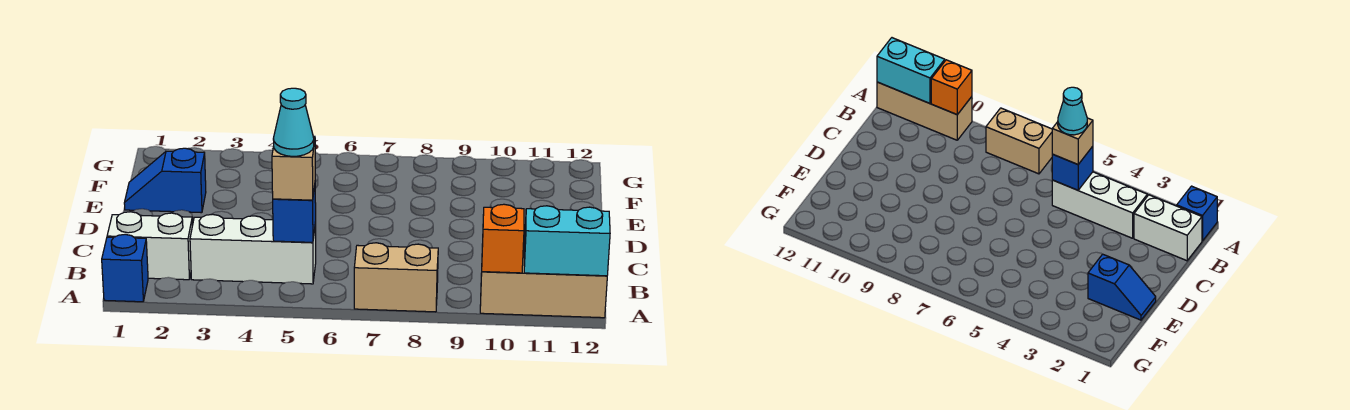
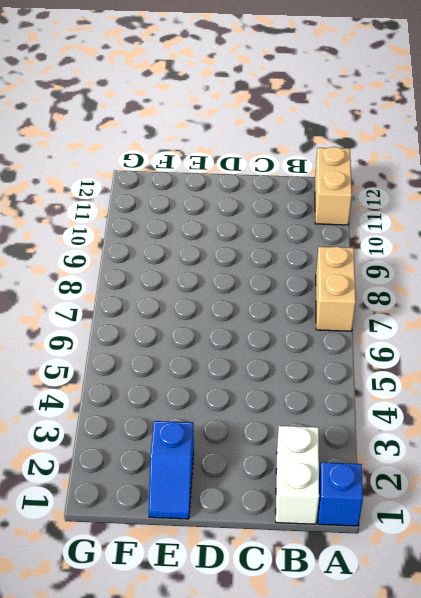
tan brick A11:A12 level 1 -> tan brick A10:A12 level 1
none -> white brick B3:B5 level 1
none -> orange brick A10 level 2

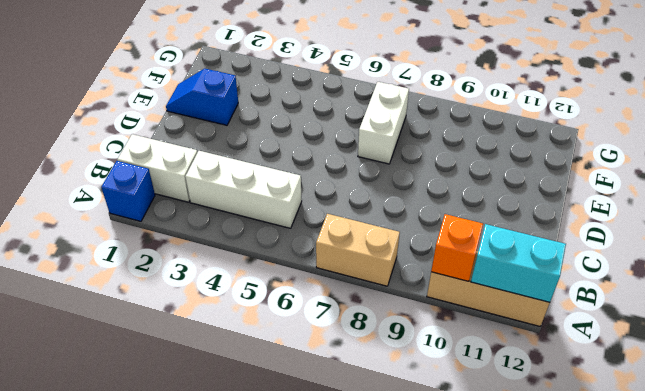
white brick E7:F7 level 1 -> none
none -> blue brick B5 level 2
none -> tan brick B5 level 3

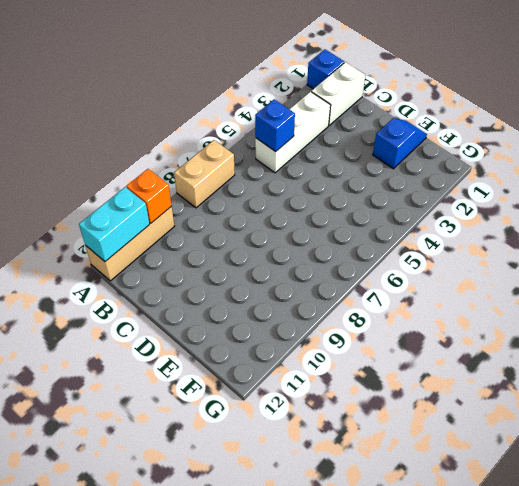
none -> tan brick B5 level 3
none -> cyan cone B5 level 4

